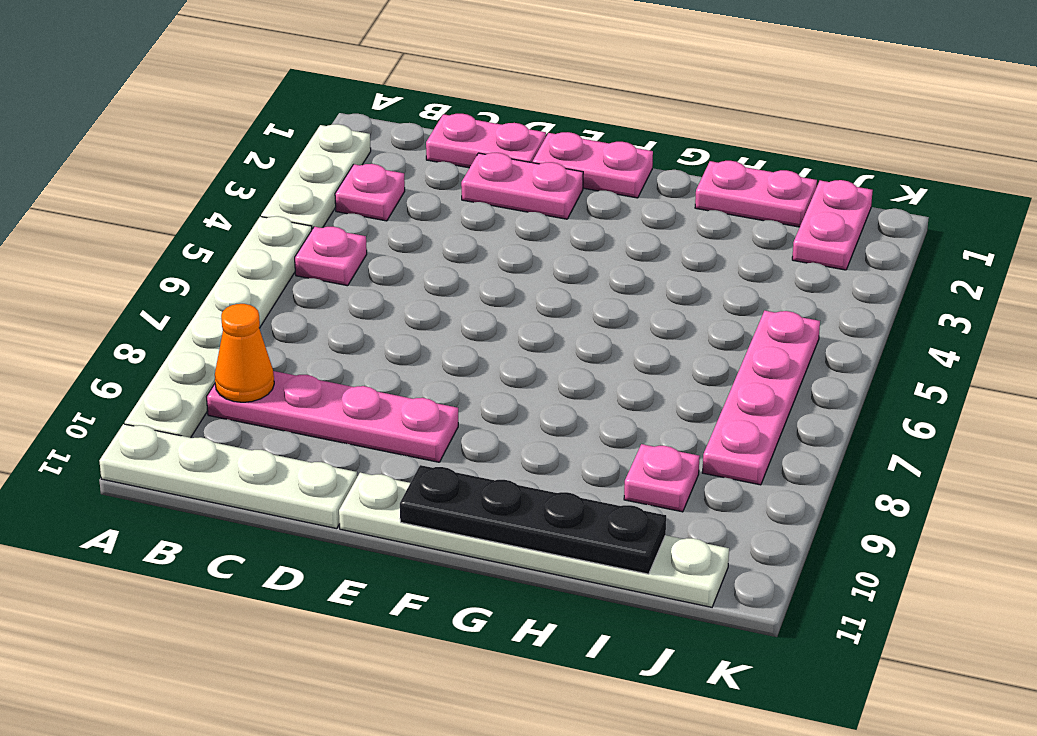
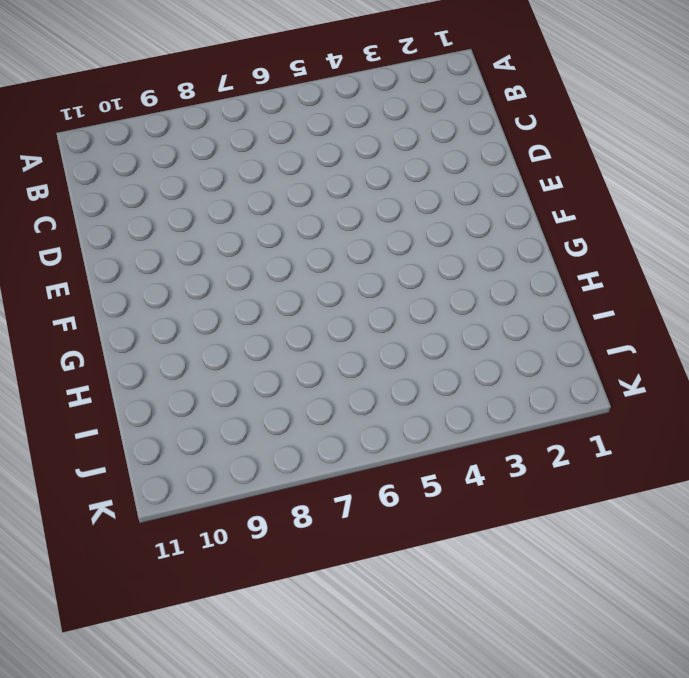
none -> white plate A2:A4 level 1
none -> white plate A5:A10 level 1
none -> white plate A11:D11 level 1

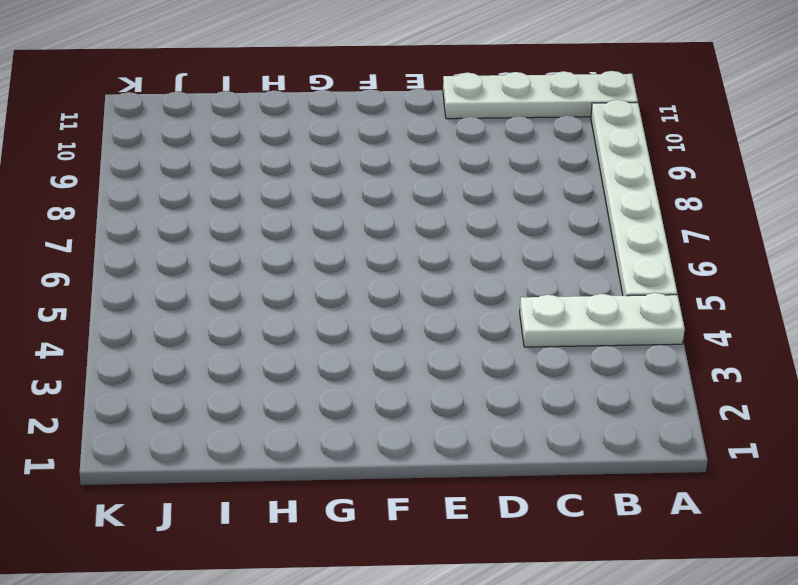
white plate A4:C4 level 1 -> white plate A2:A4 level 1
none -> pink plate B3 level 1
none -> pink plate B5 level 1
none -> pink plate B9:E9 level 1

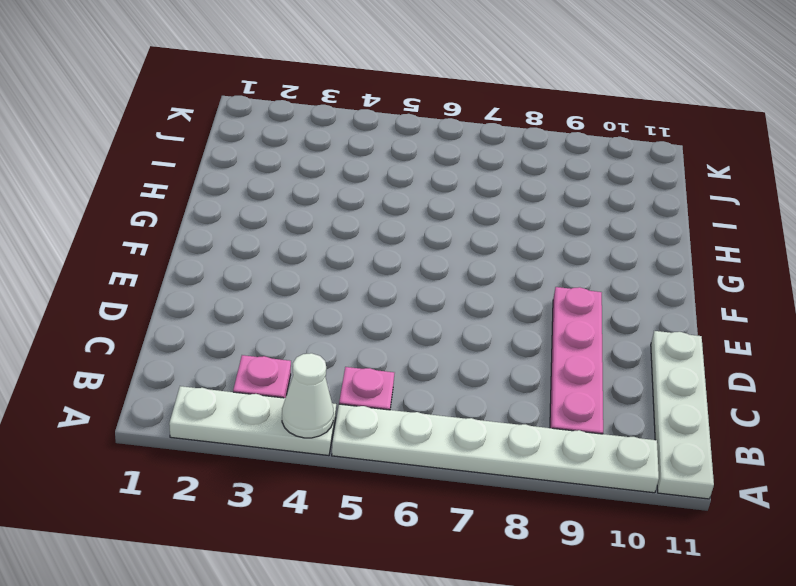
white cone A4 level 2 -> none
none -> pink plate C1:D1 level 1
none -> pink plate D2:E2 level 1
none -> pink plate E1:F1 level 1

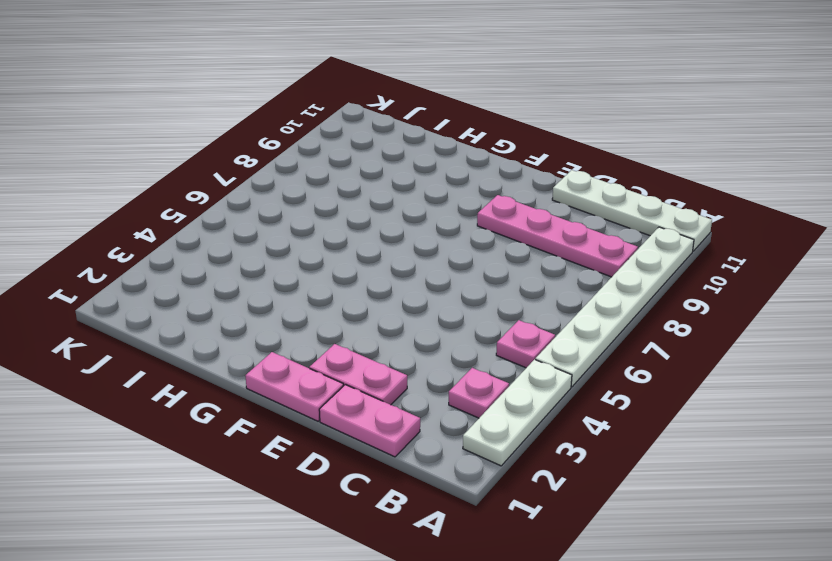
none -> white plate E11:J11 level 1
none -> pink plate H1:I1 level 1
none -> pink plate I9 level 1

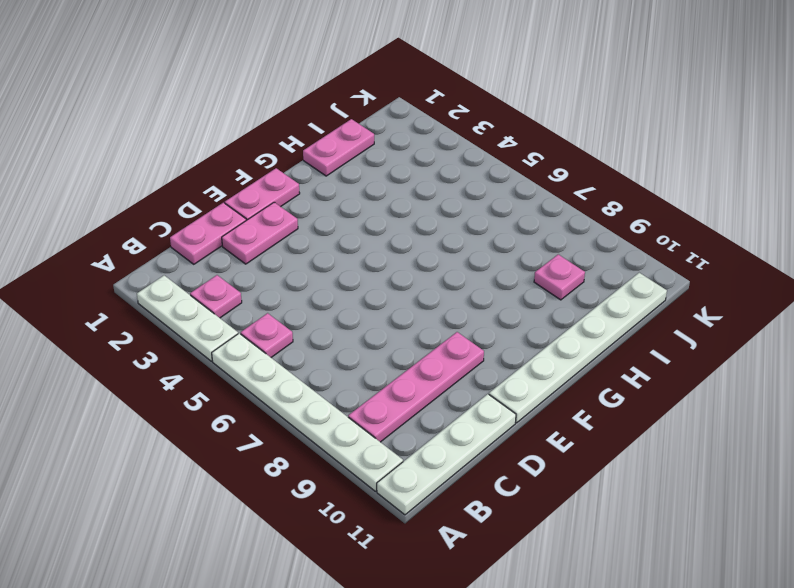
none -> pink plate J1:J2 level 1
none -> pink plate J5:J8 level 1
none -> orange cone B9 level 2

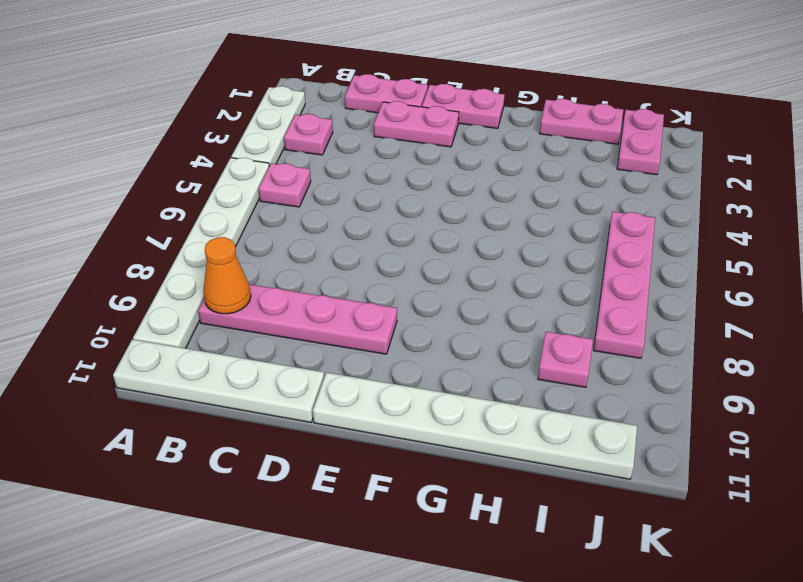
none -> black plate F11:I11 level 2

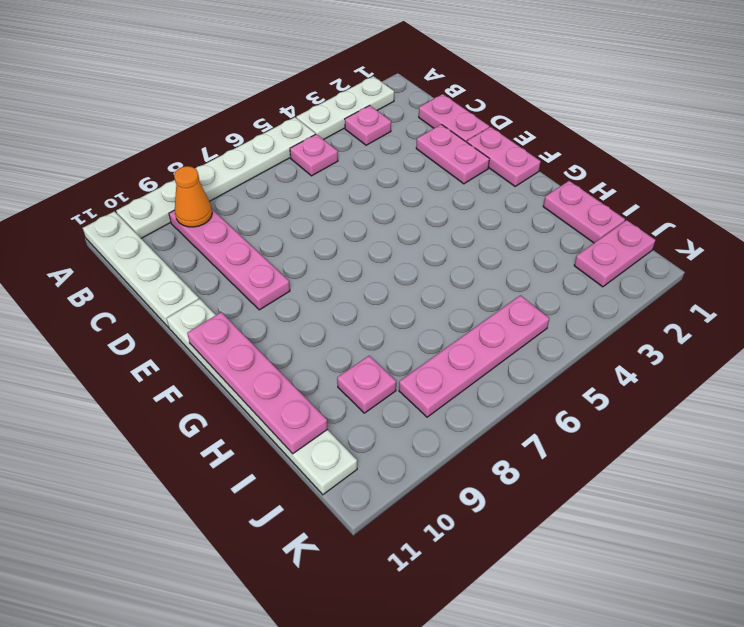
pink plate F11:I11 level 2 -> black plate F11:I11 level 2

